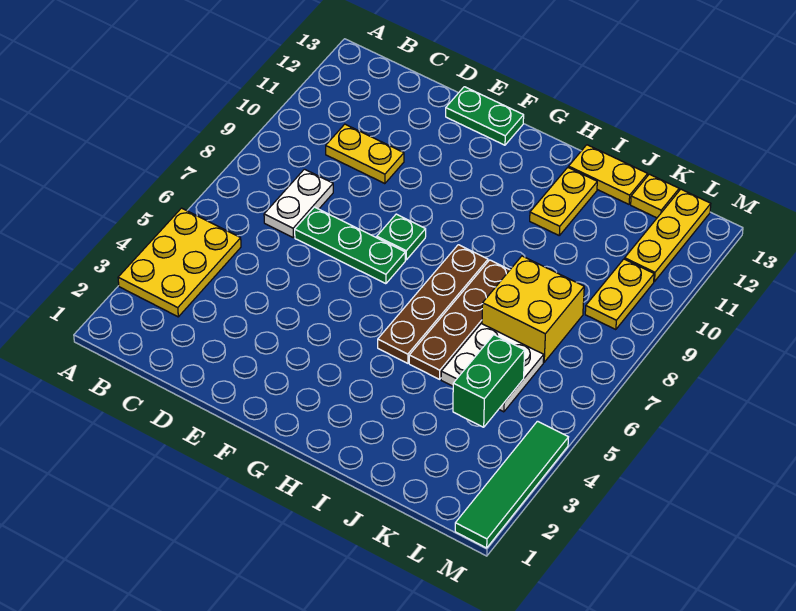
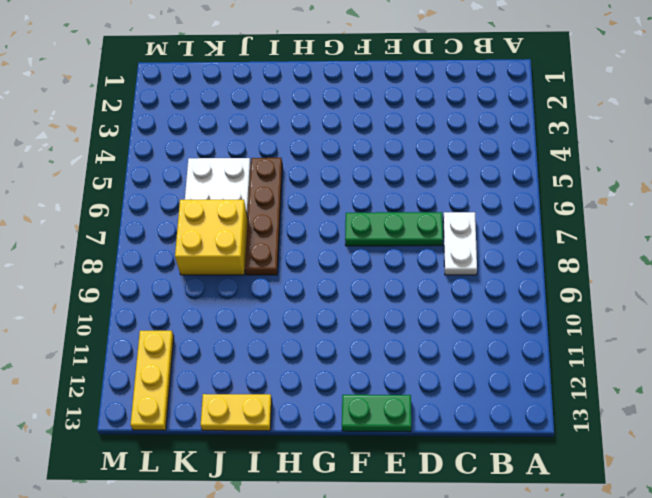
none -> yellow plate A3:B5 level 1
none -> yellow plate C10:D10 level 1
none -> green plate F8 level 1

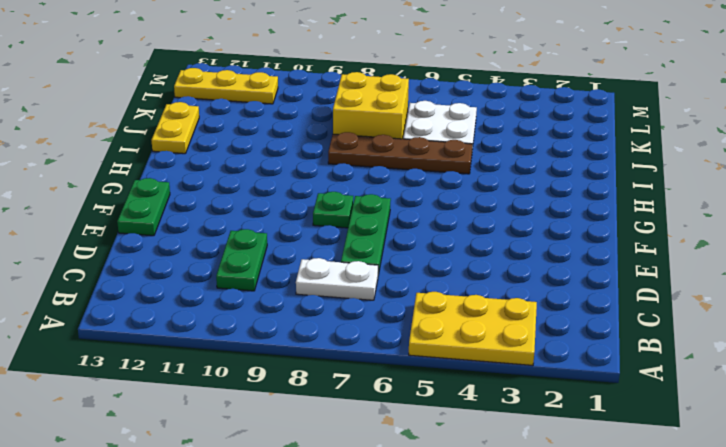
green plate C10:D10 level 1 -> yellow plate C10:D10 level 1
none -> brown plate H5:H8 level 1
none -> yellow plate I11:I12 level 1
none -> yellow plate K13 level 1

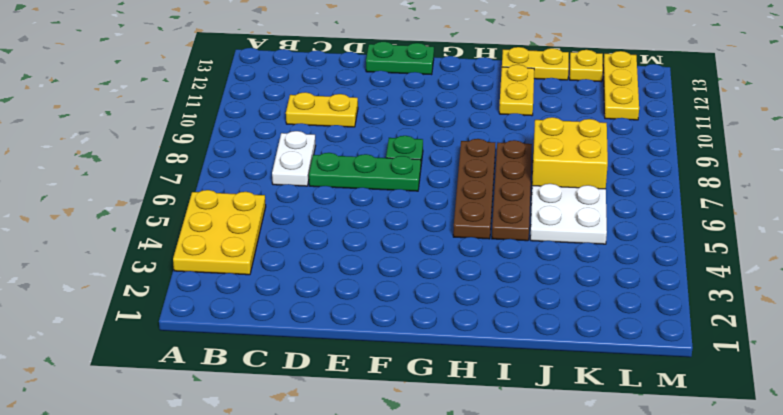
none -> yellow plate L9:L10 level 1
none -> green tile M1:M4 level 1
none -> green brick K4:K5 level 2

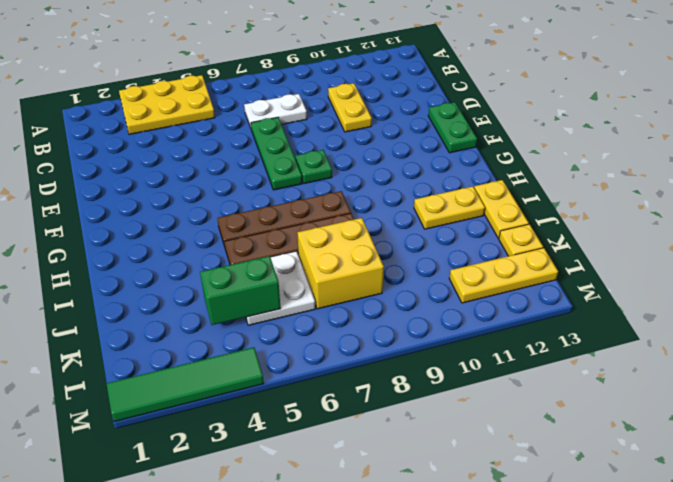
none -> yellow plate L9:L10 level 1

